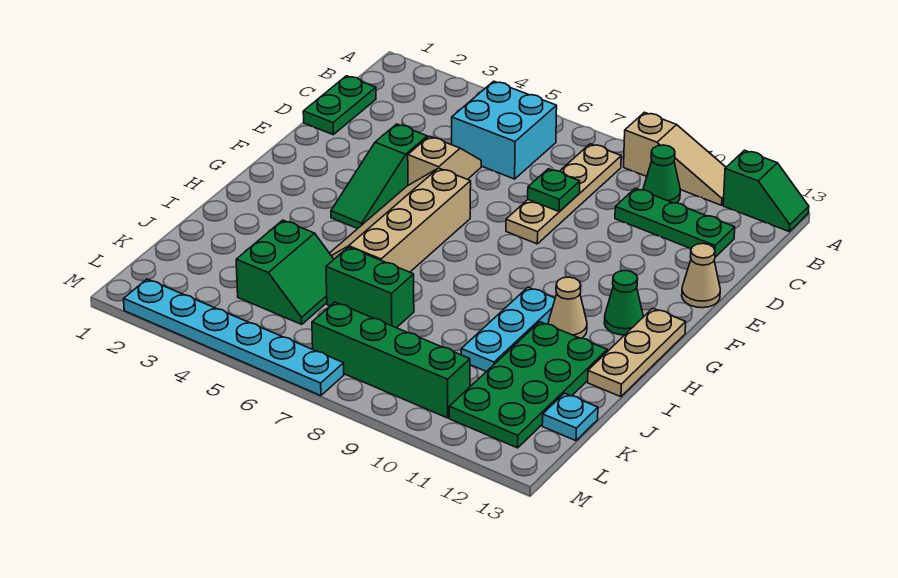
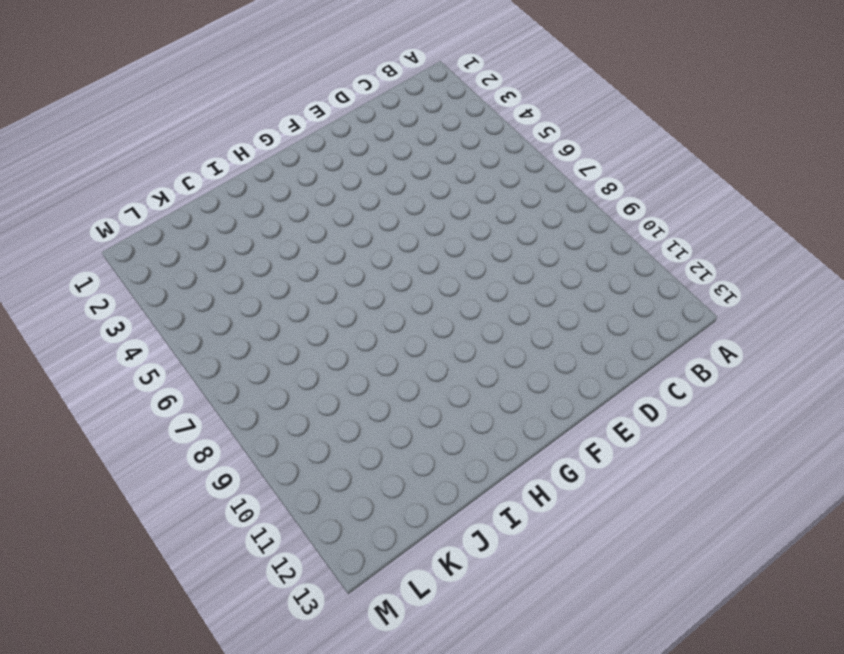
none -> tan slope A9:A11 level 1 top 9
none -> green slope A12:A13 level 1 top 12
none -> cyan brick B5:C6 level 1

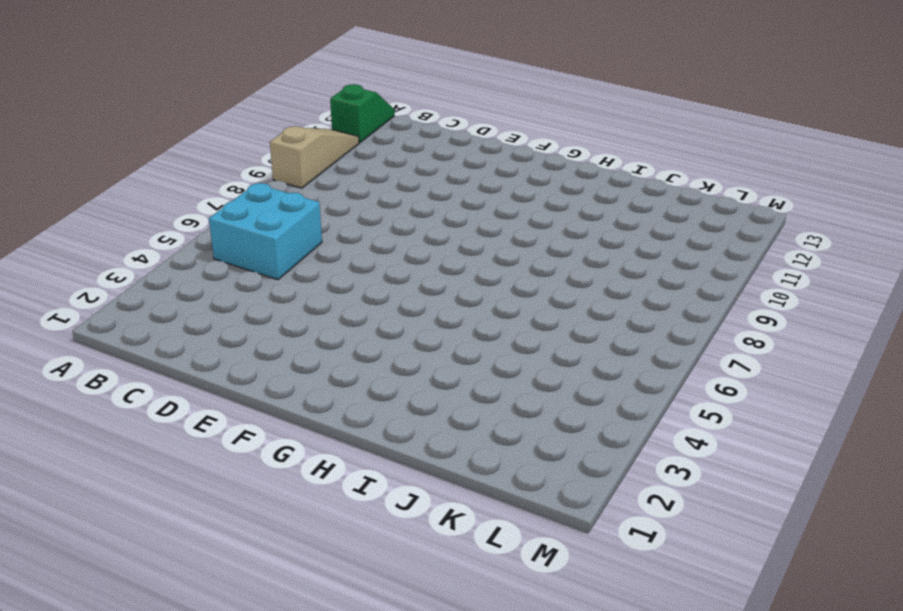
none -> tan plate B8:E8 level 1
none -> green cone B10 level 1
none -> green plate C1:D1 level 1

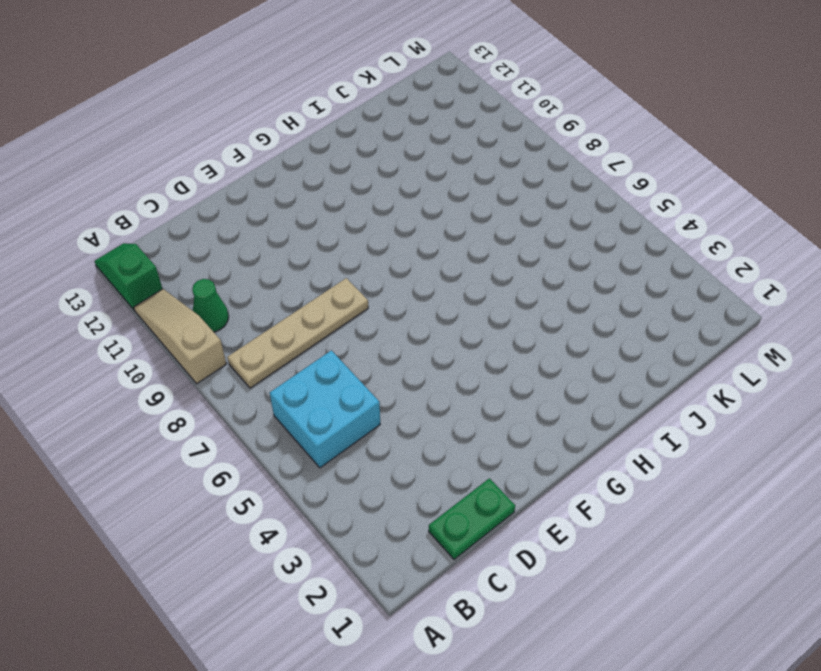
none -> green plate C10:C12 level 1
none -> tan slope D5:E5 level 1 top E
none -> green slope E4:G4 level 1 top E

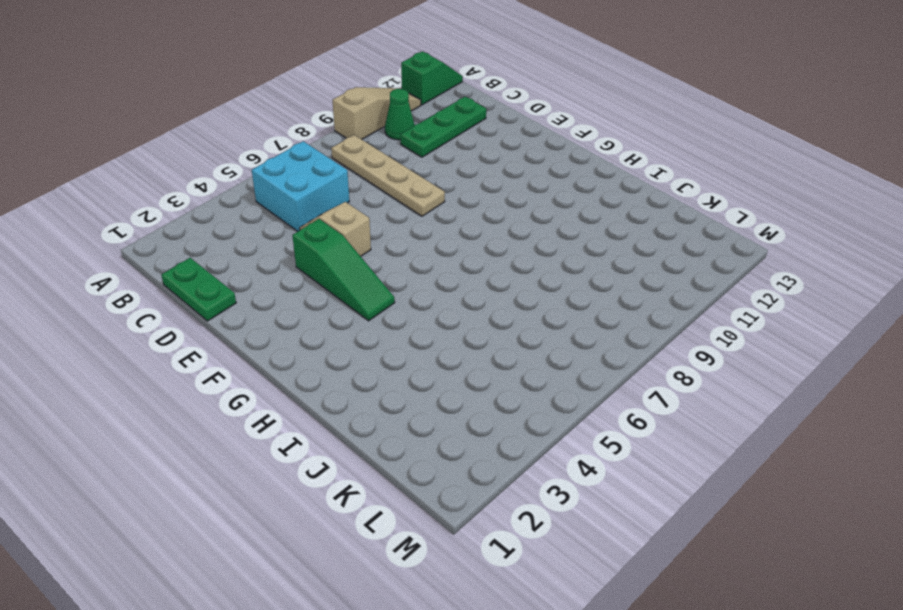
none -> tan cone E13 level 1
none -> tan slope F5:I6 level 1 top 6
none -> green cone G12 level 1

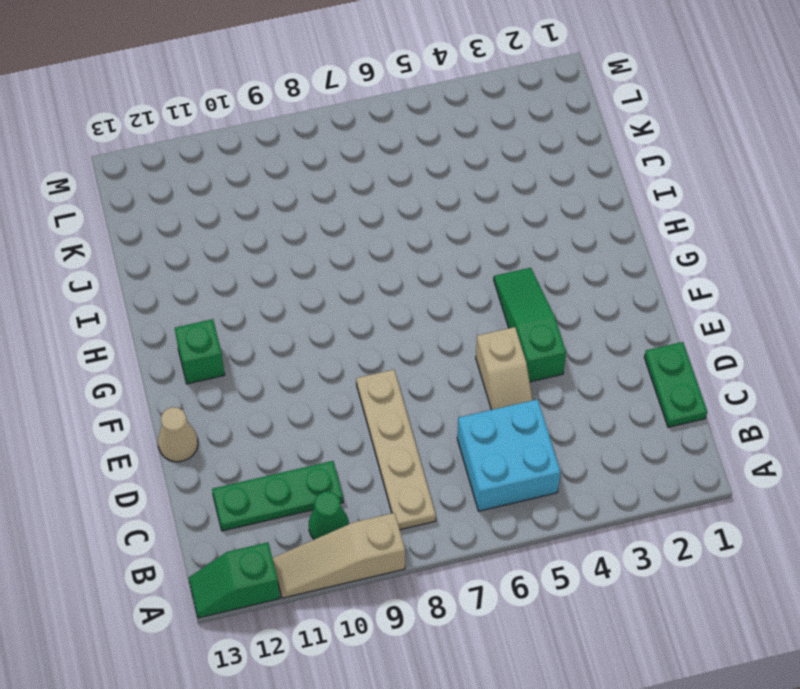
green brick G12 level 1 -> green cone G12 level 1
none -> tan slope F5:I6 level 1 top 6
none -> tan plate G13:I13 level 1
none -> cyan plate H10:J10 level 1

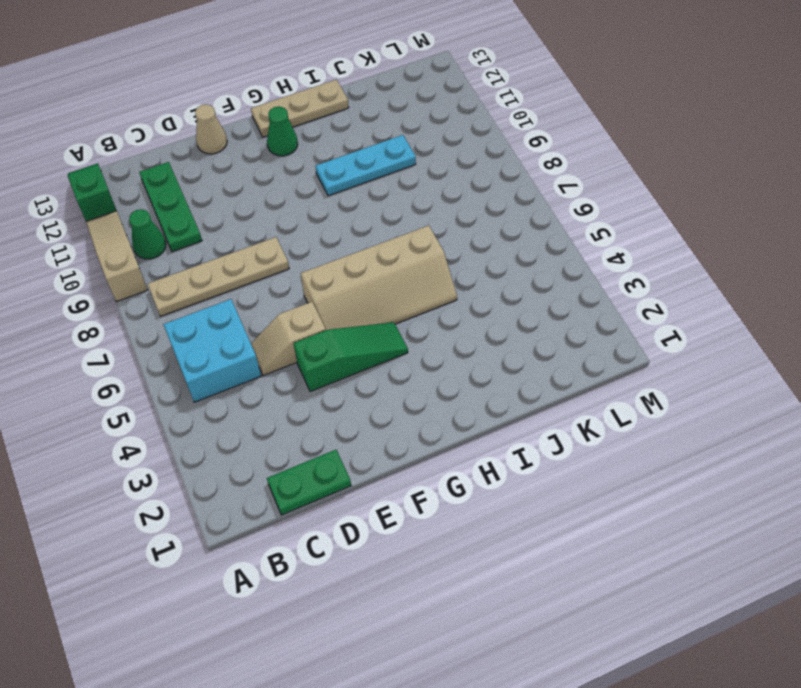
none -> tan cone H11 level 1
none -> green plate I11:L12 level 1
none -> green slope J4:K5 level 1 top 4

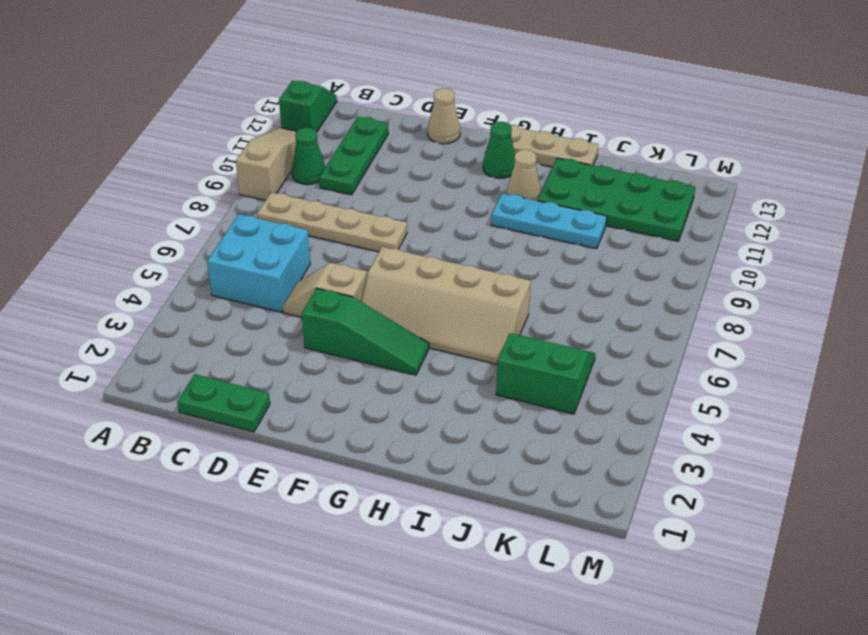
none -> green brick J6:J7 level 1
none -> cyan plate K13 level 1
none -> green brick L7:L10 level 1

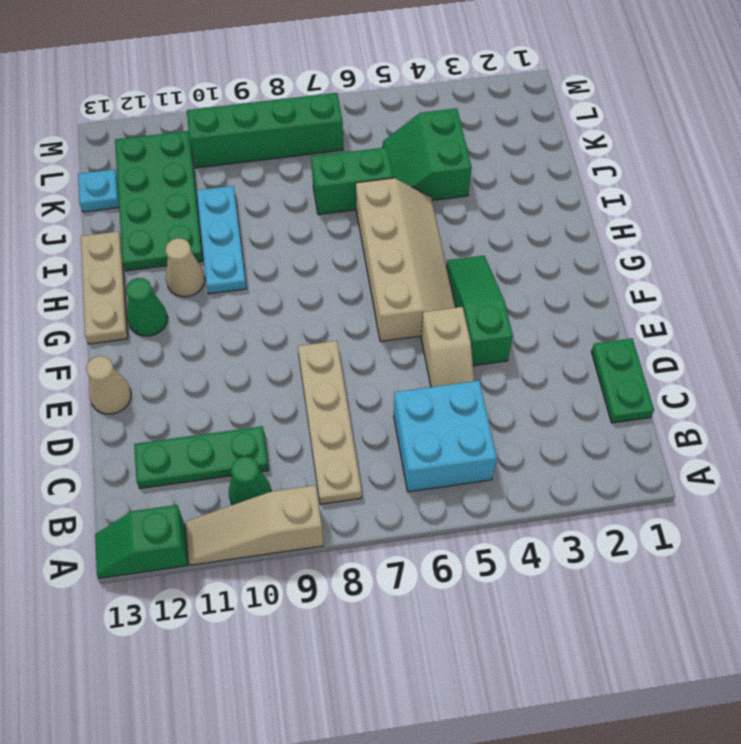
none -> cyan plate M2:M7 level 1
none -> green plate D8 level 2

